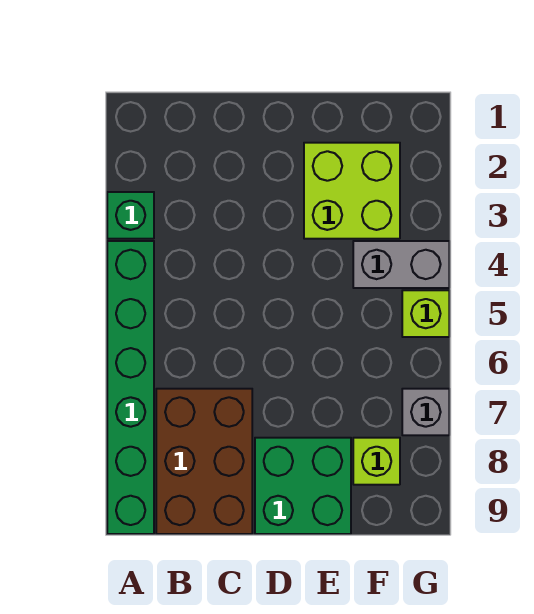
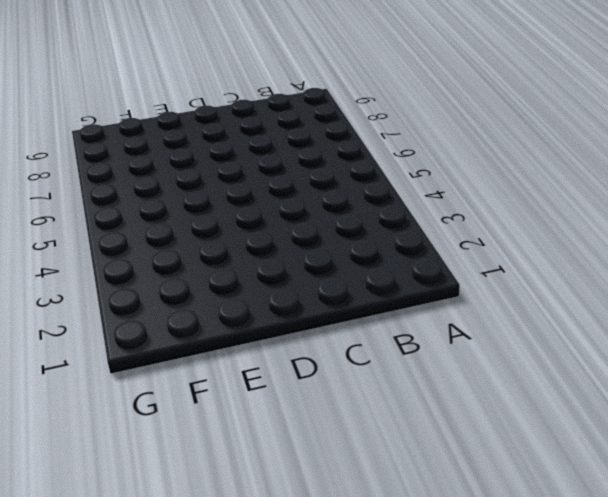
none -> green brick A3 level 1
none -> green brick A4:A9 level 1

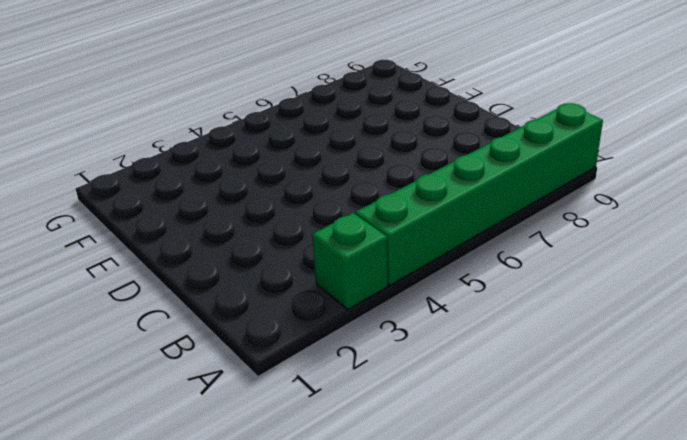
none -> brown brick B7:C9 level 1
none -> green brick D8:E9 level 1

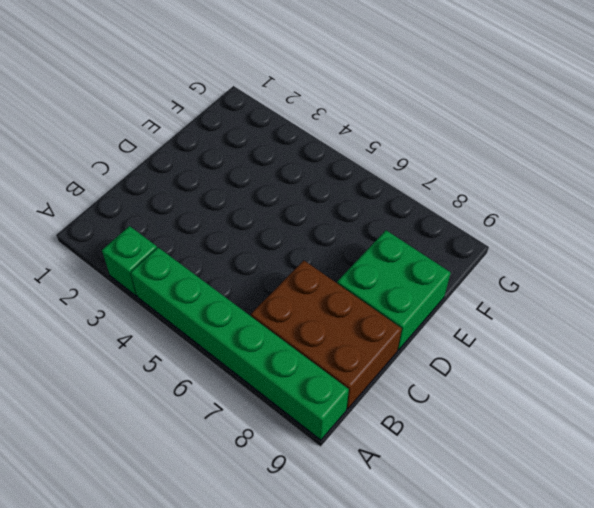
none -> lime brick E2:F3 level 1
none -> grey brick F4:G4 level 1

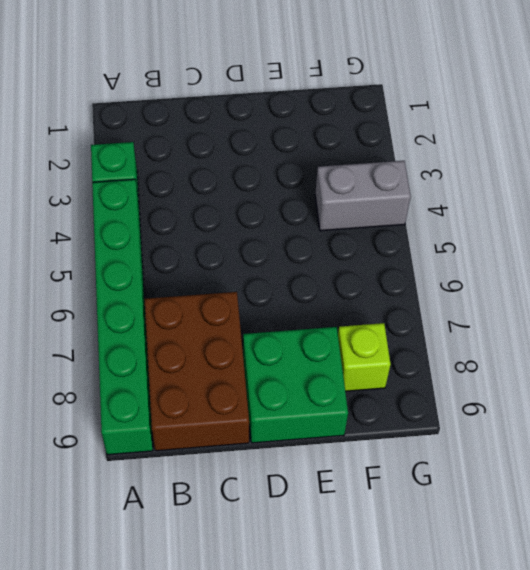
none -> lime brick E2:F3 level 1
none -> lime brick G5 level 1

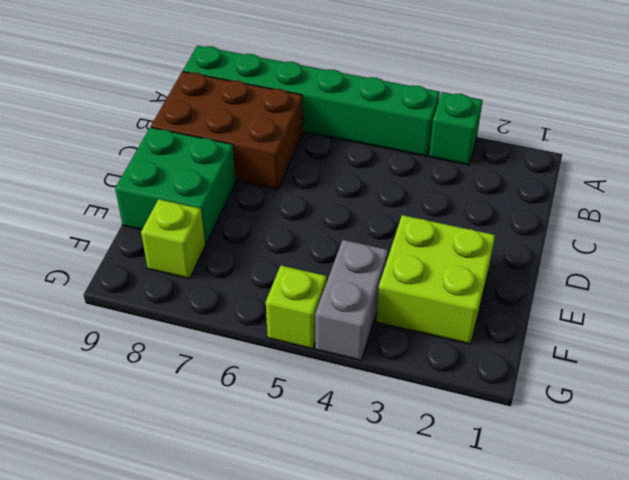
none -> grey brick G7 level 1

